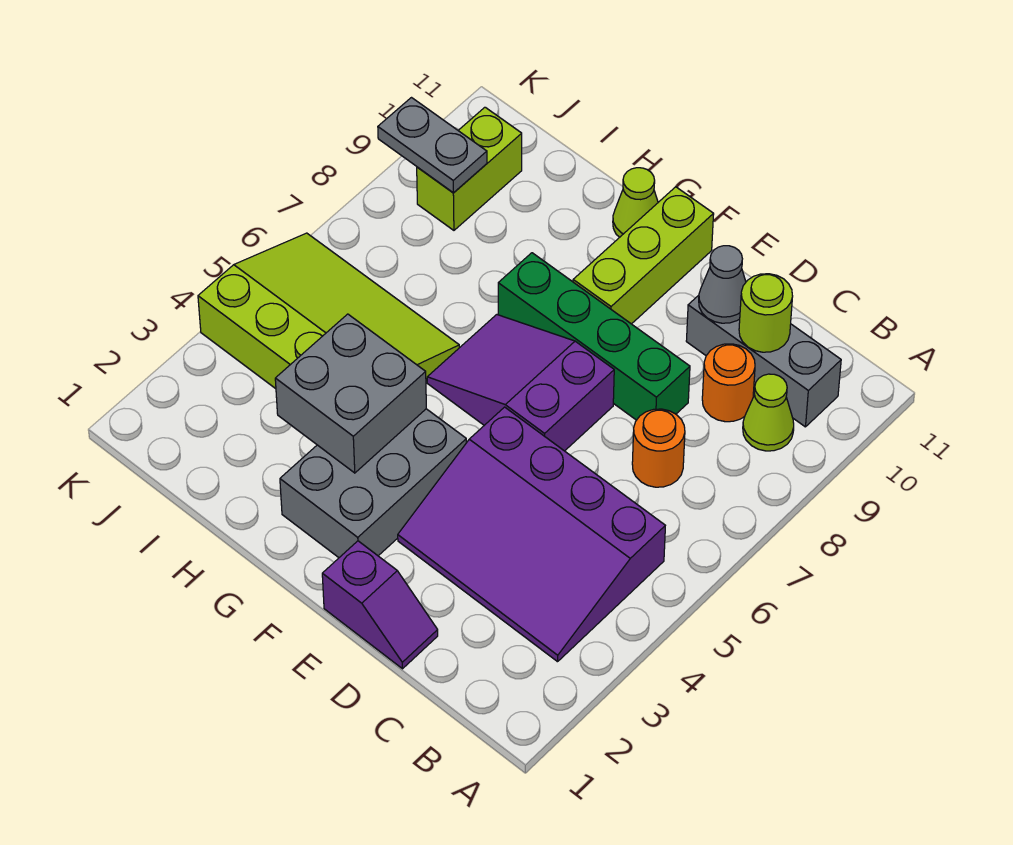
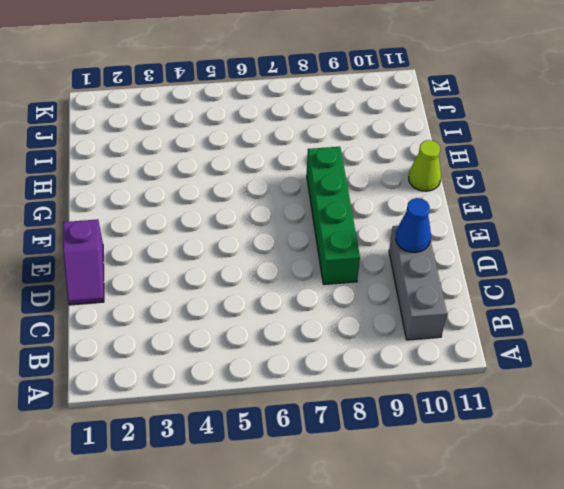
blue cone D10 level 2 -> grey cone D10 level 2
none -> purple slope B3:E5 level 1 top 5
none -> lime cone B9 level 1
none -> orange round brick C7 level 1

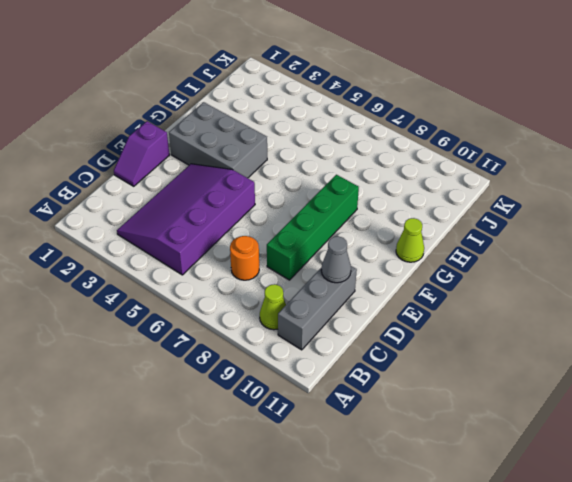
none -> orange round brick C9 level 1
none -> purple slope E6:G7 level 1 top E
none -> lime brick F9:F11 level 1

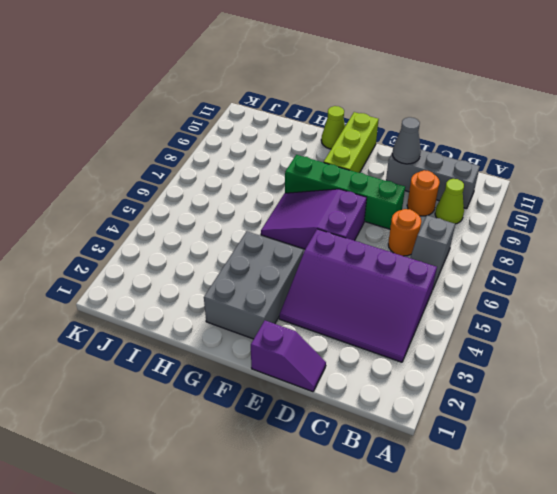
grey slope B6:B7 level 1 top 7 -> none
none -> lime slope H4:K6 level 1 top 4
none -> lime brick J9:J10 level 1
none -> lime round brick C10 level 2

